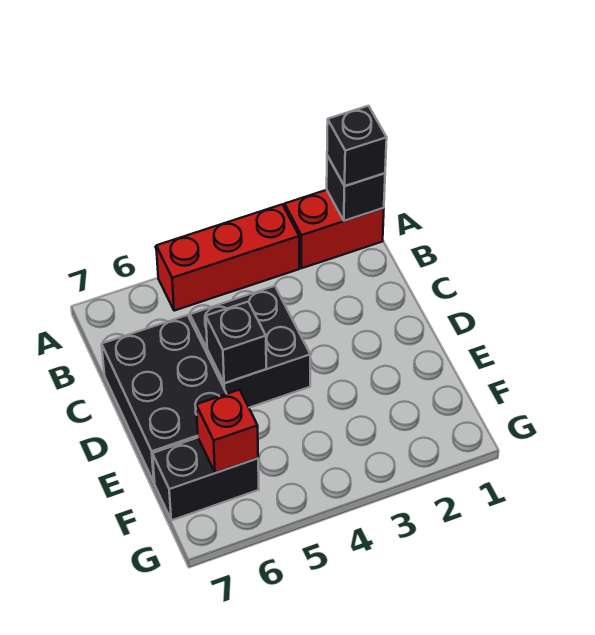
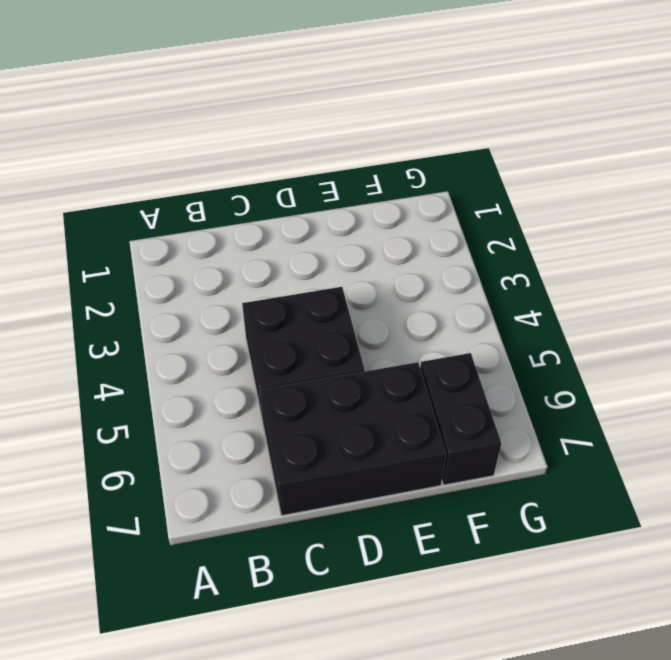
none -> red brick A1:A2 level 1
none -> red brick A3:A5 level 1

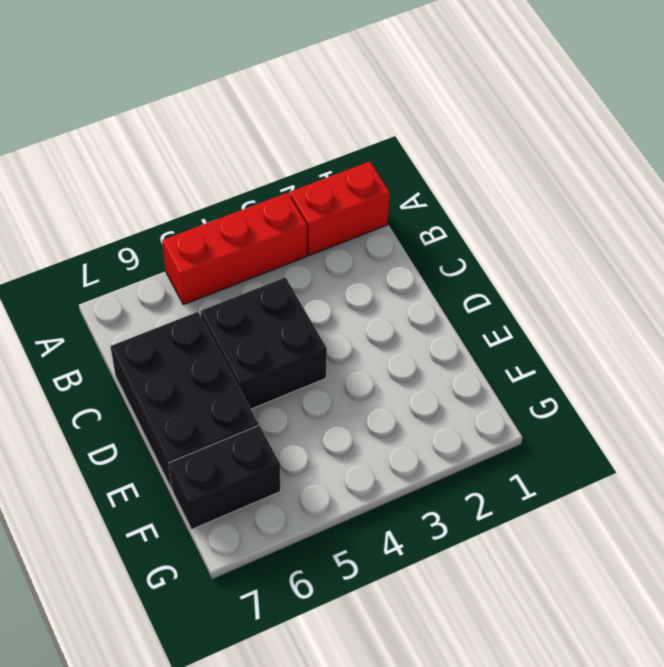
none -> black brick A1 level 2
none -> black brick D5 level 2

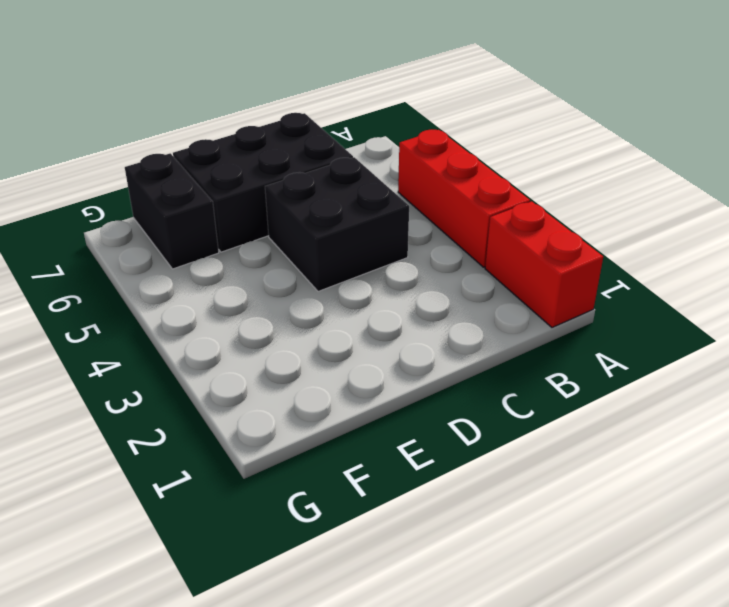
none -> black brick A1 level 2
none -> black brick D5 level 2

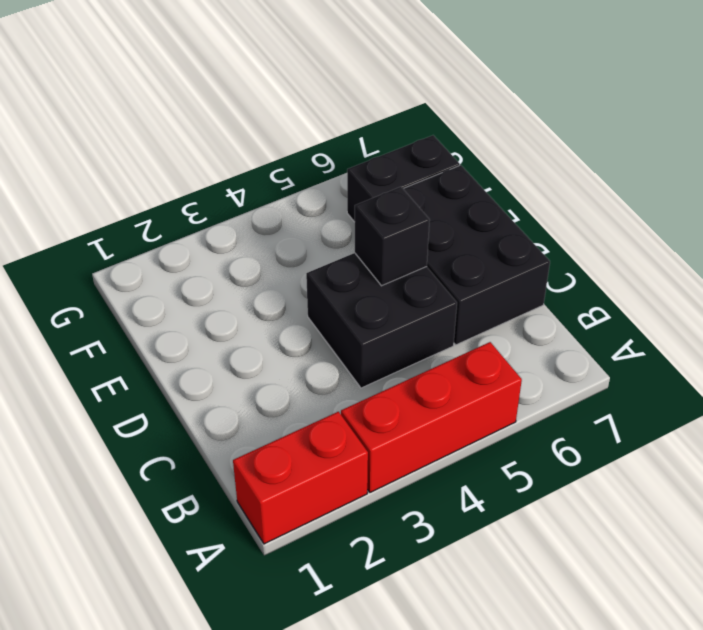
none -> black brick A1 level 2
none -> red brick F6 level 2

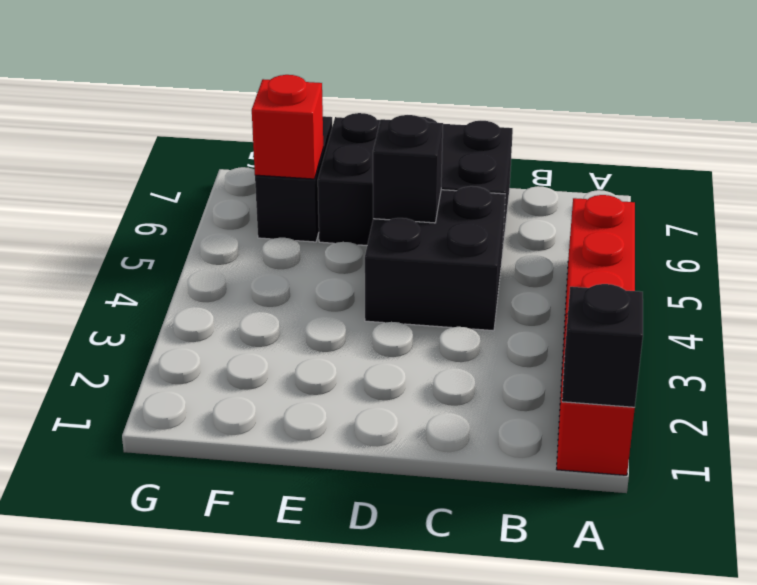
none -> black brick A1 level 3

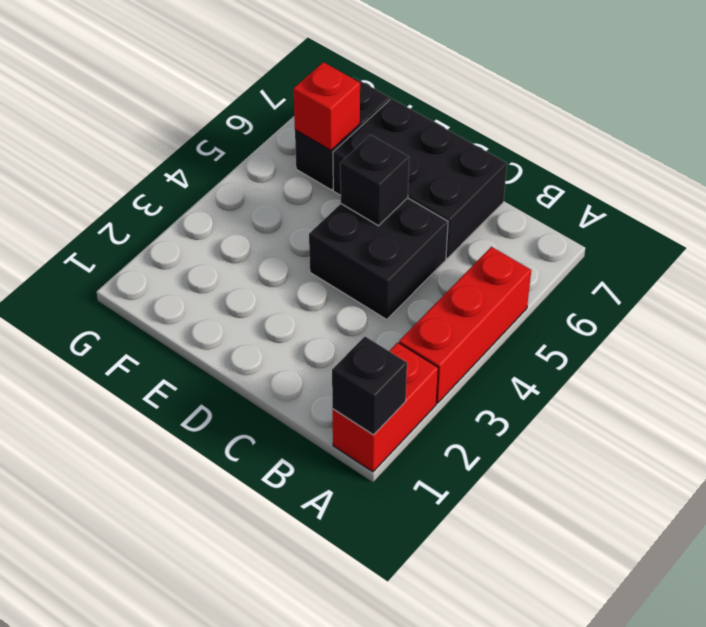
none -> black brick A1 level 3

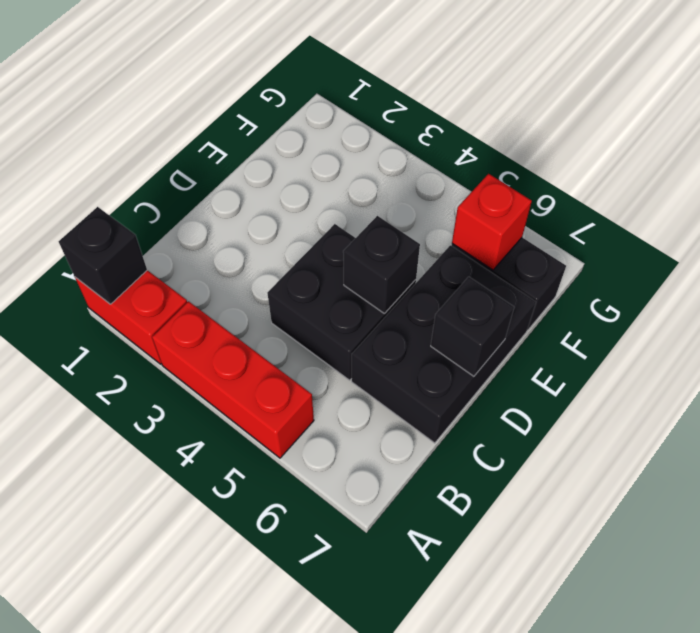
black brick D7 level 2 -> black brick A1 level 3

